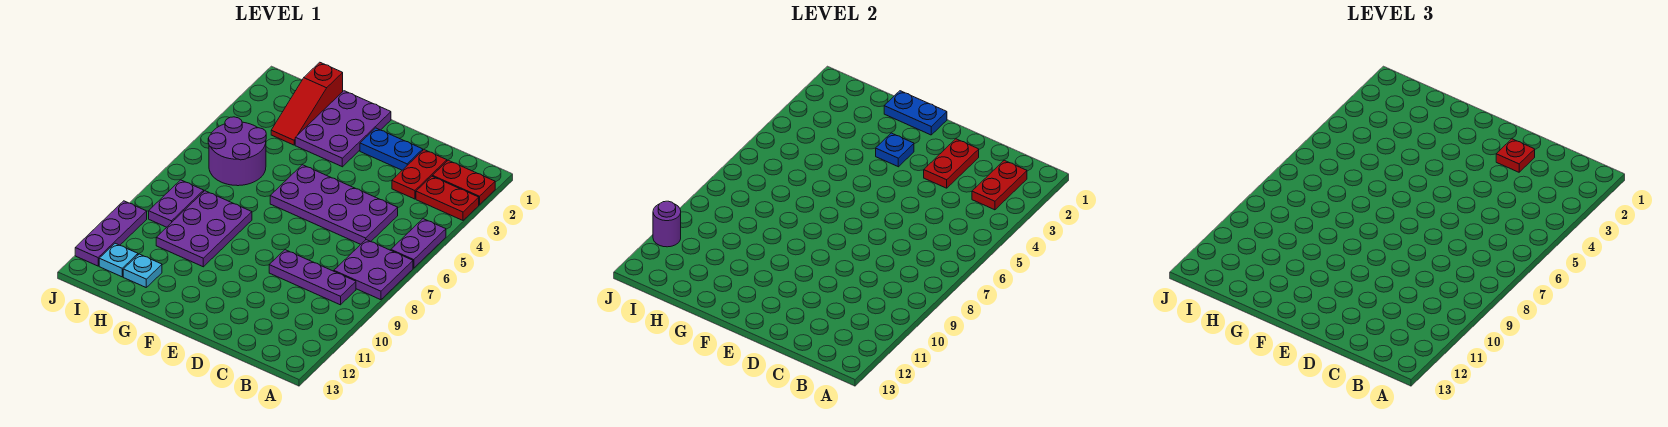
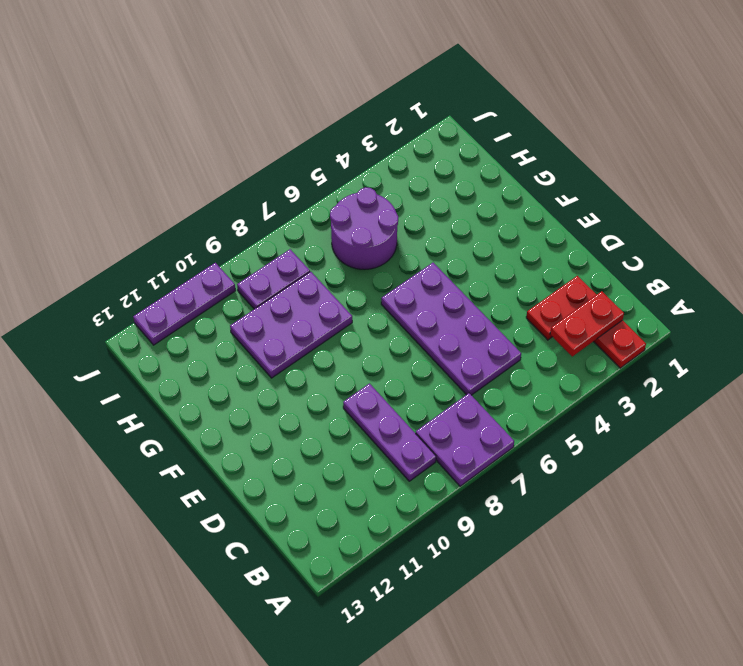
none -> red plate A3:B3 level 1
none -> purple plate A5:A6 level 1
none -> blue plate D2:E2 level 1

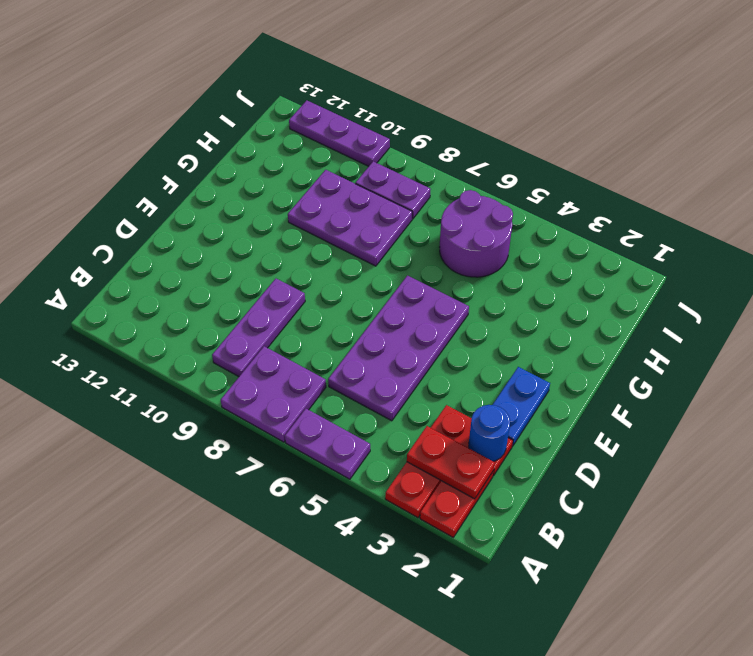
blue round brick C2 level 2 -> none
none -> purple plate F1:G3 level 1
none -> red slope H1:H3 level 1 top 1
none -> cyan plate H12 level 1

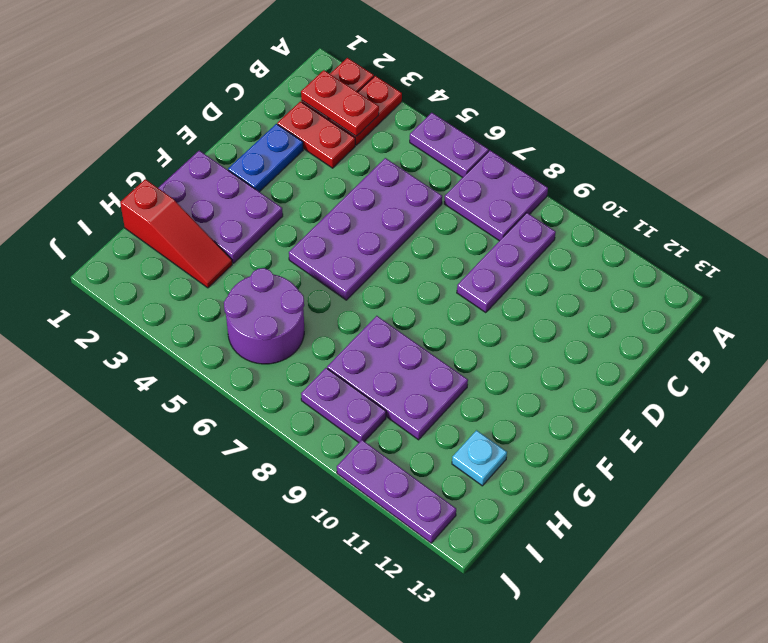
none -> cyan plate I12 level 1
none -> red plate D2:D3 level 2
none -> blue plate F1:G1 level 2

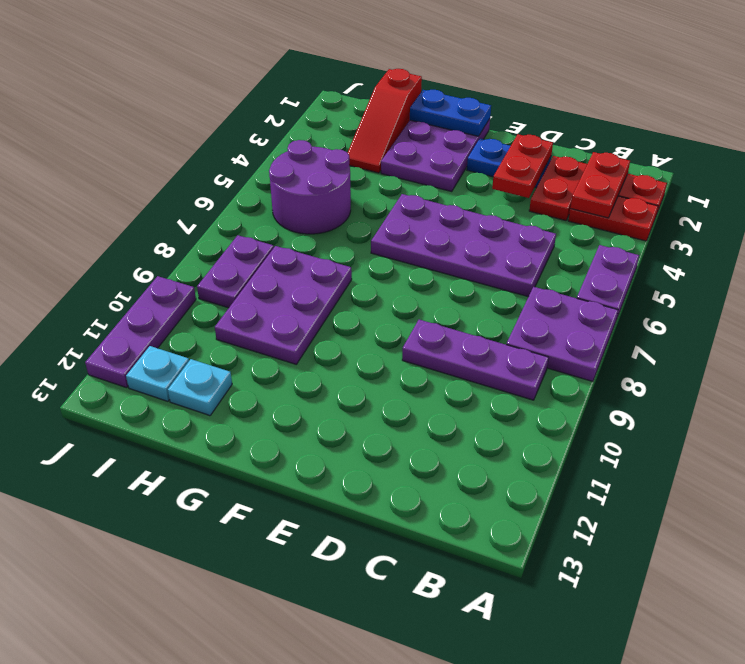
none -> blue plate F3 level 2
none -> purple round brick J11 level 2
none -> red plate D2 level 3

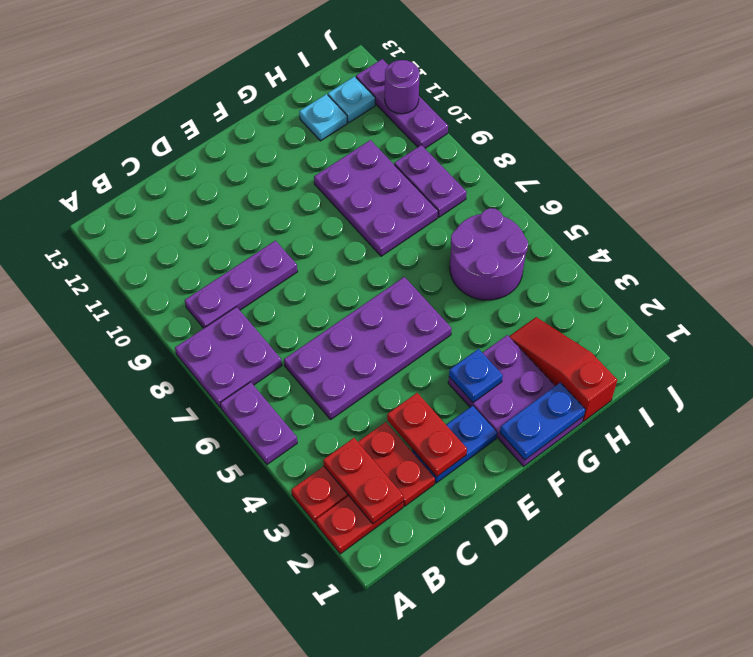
none -> red plate D2 level 3

